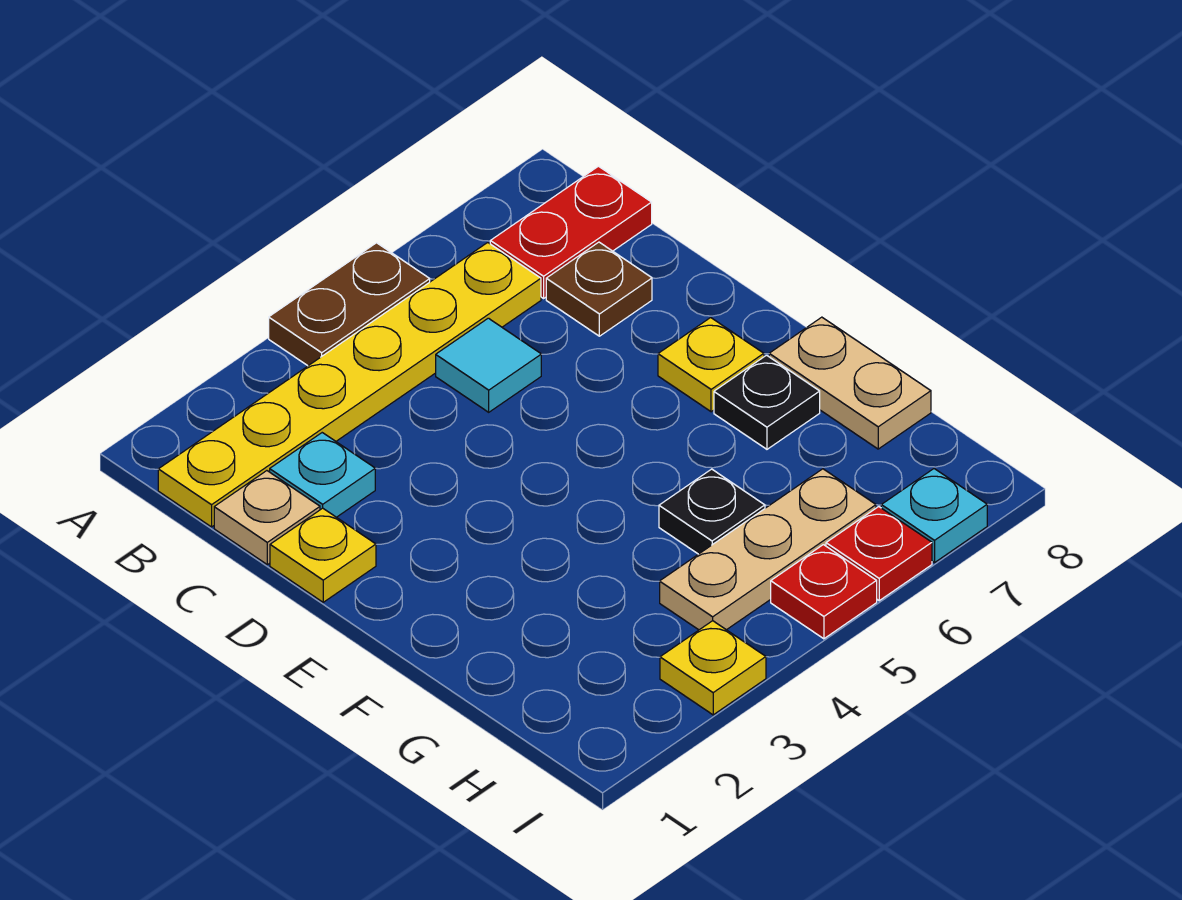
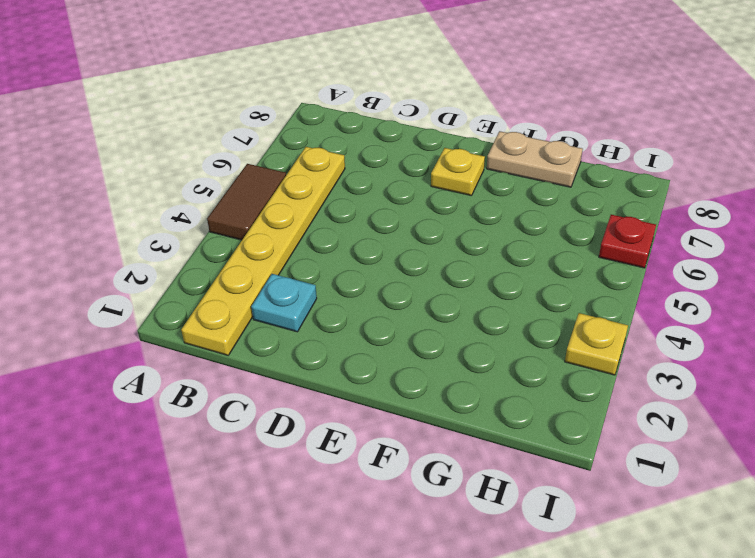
brown tile A4:A5 level 1 -> brown plate A4:A5 level 1
none -> red plate B7:B8 level 1
none -> tan plate C1 level 1
none -> cyan tile C5 level 1

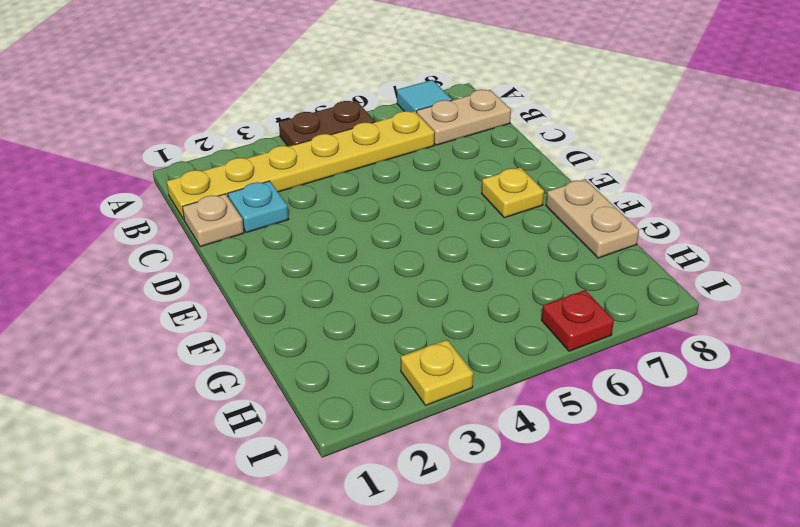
cyan tile A7 level 1 -> cyan tile C5 level 1
tan plate B7:B8 level 1 -> red plate B7:B8 level 1
none -> brown plate C7 level 1
none -> yellow plate D1 level 1
none -> black plate F7 level 1

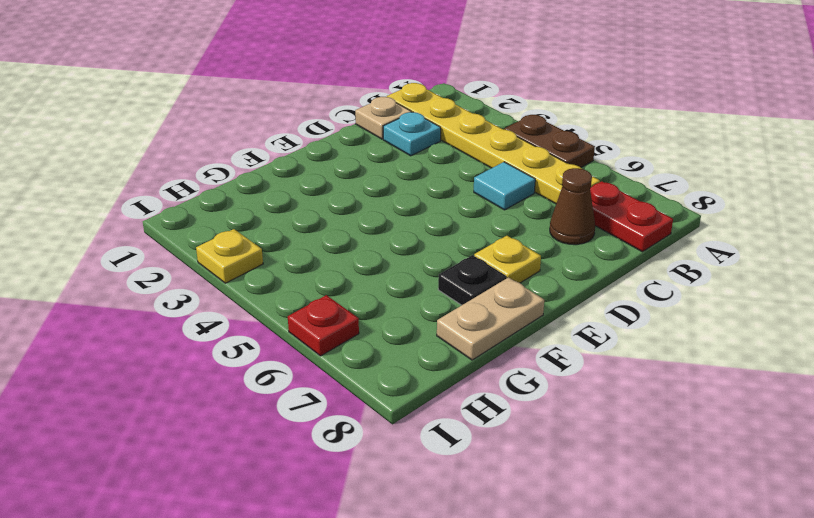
brown cone C7 level 1 -> brown plate C7 level 1
none -> yellow plate D1 level 1
none -> black plate G5 level 1
none -> tan plate H4:H6 level 1

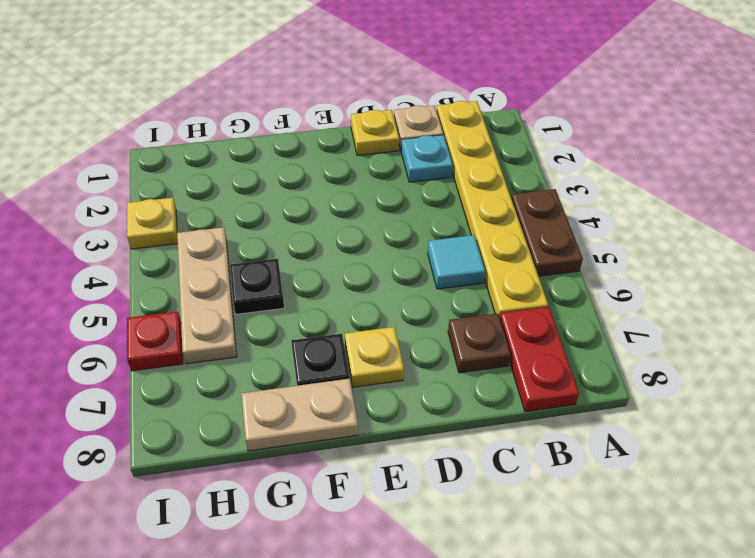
none -> red plate I5 level 1
none -> cyan plate I7 level 1

